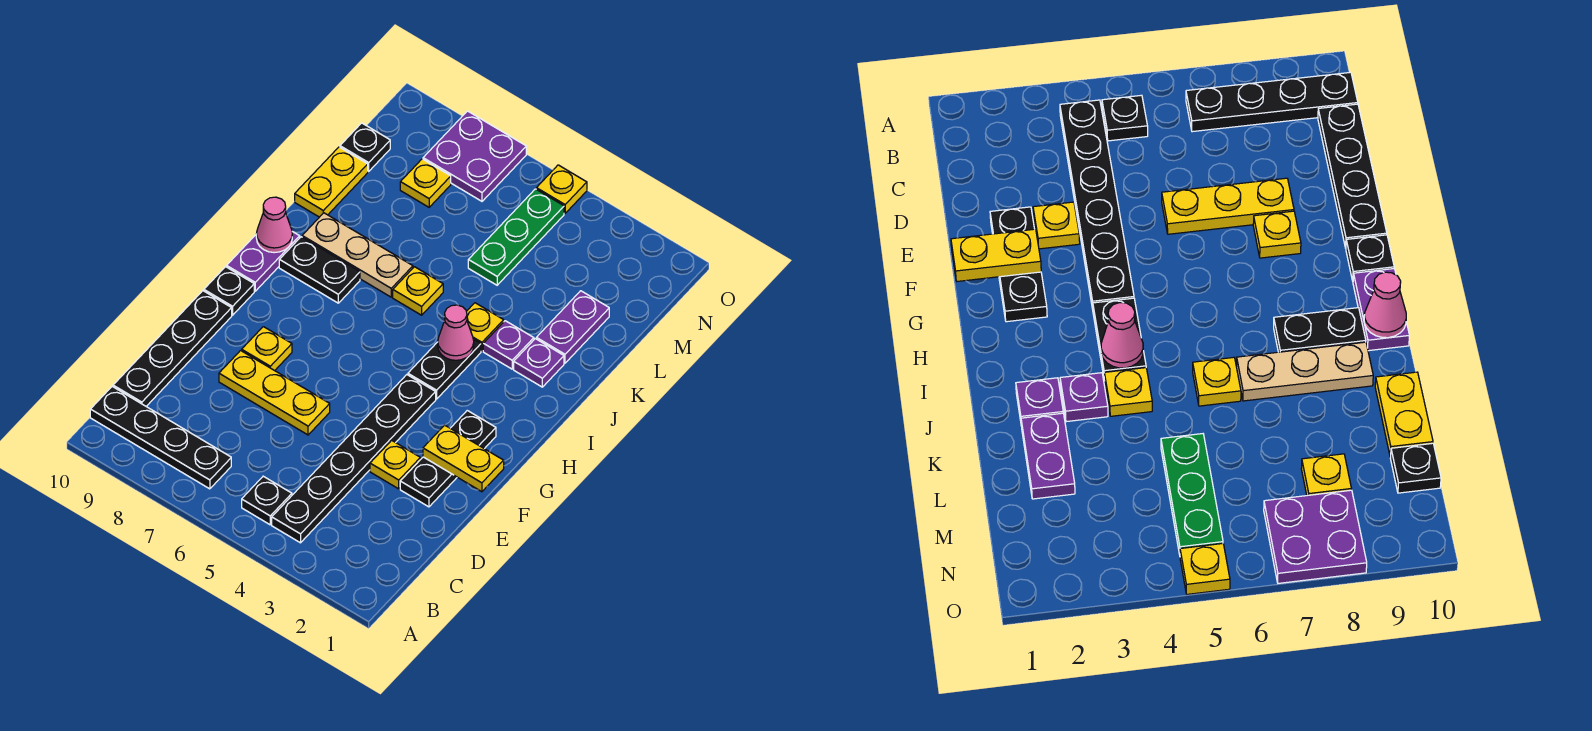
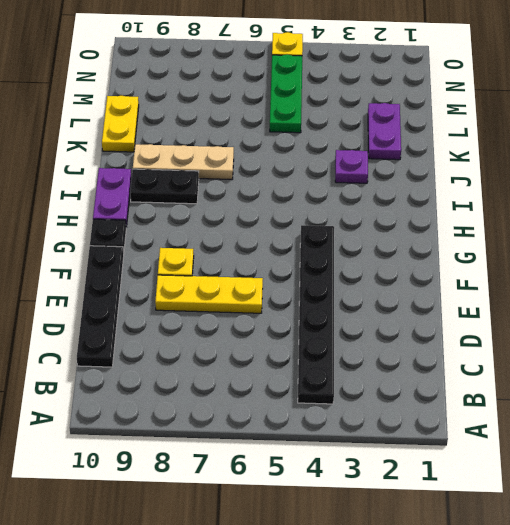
none -> black plate B5 level 1
none -> black plate B7:B10 level 1
none -> black plate E2:G2 level 1

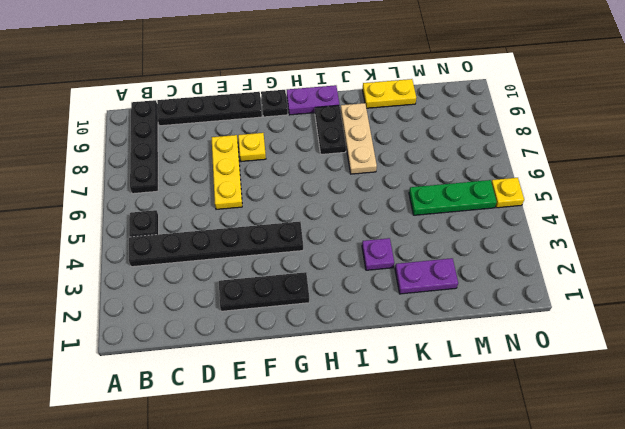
none -> yellow plate E3 level 1
none -> black plate H4:I4 level 1
none -> purple plate J2 level 1

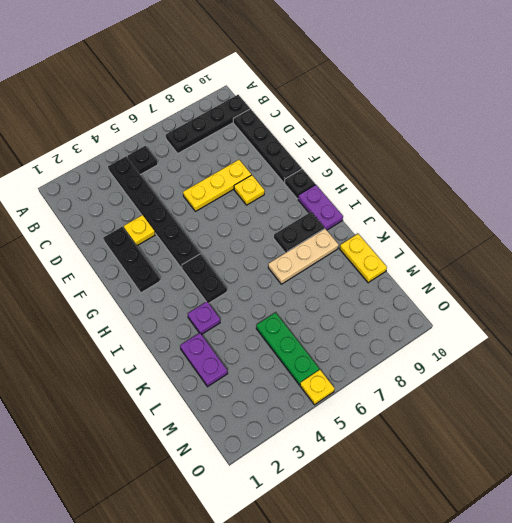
none -> purple plate J2 level 1
none -> yellow plate J4 level 1
none -> yellow plate J6 level 1

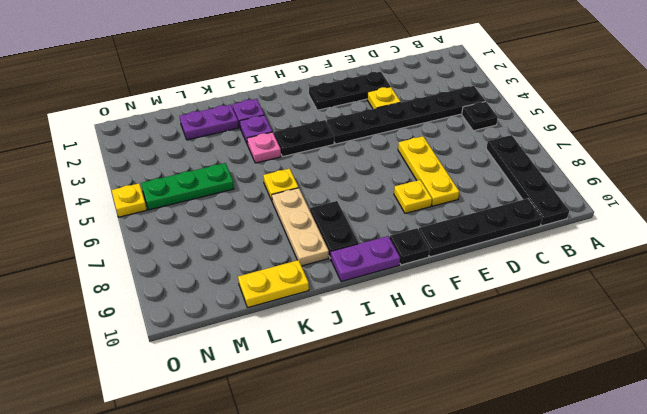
pink plate J4 level 1 -> yellow plate J4 level 1
none -> yellow plate M8 level 1
none -> black plate M10 level 1
none -> purple plate N7:O8 level 1

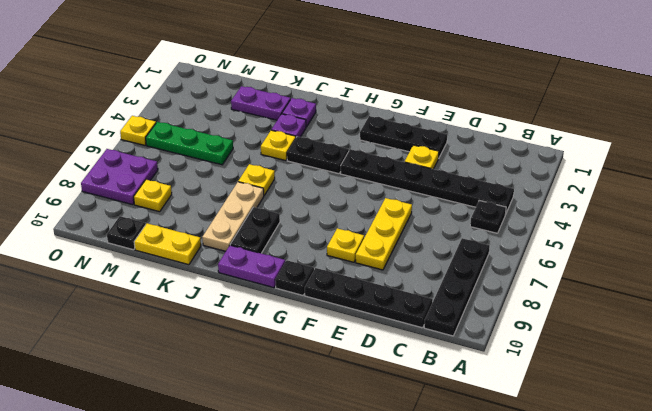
none -> yellow plate F1:F2 level 2
none -> pink cone I4 level 2
none -> pink cone I10 level 2

